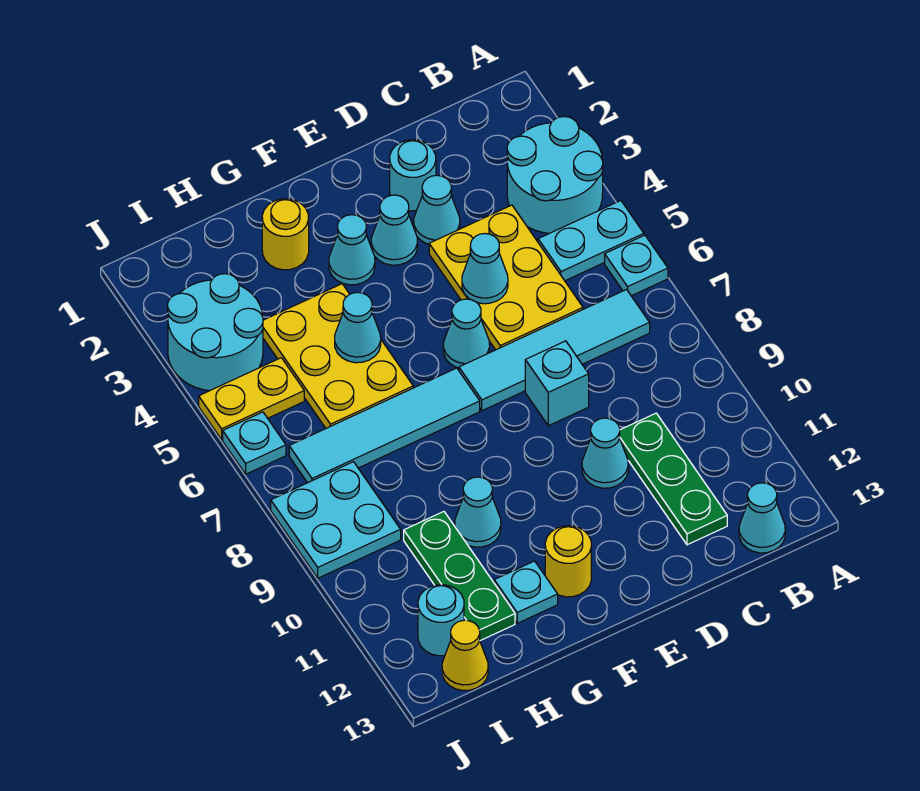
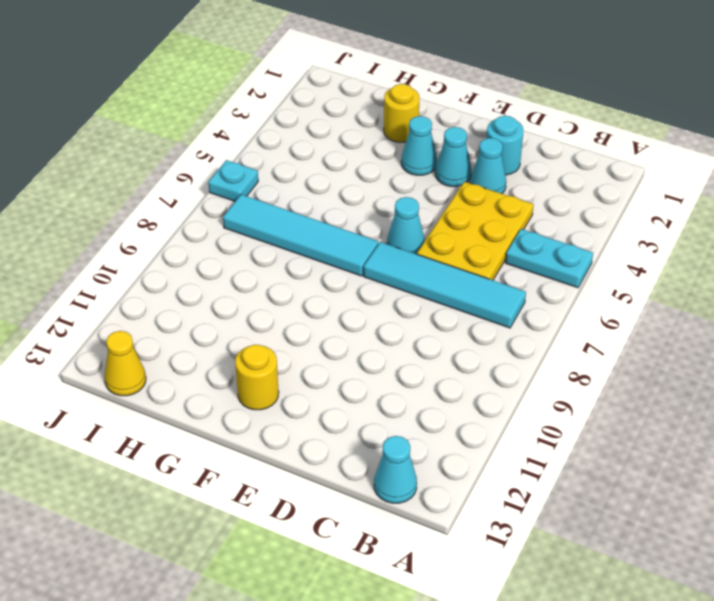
none -> cyan round brick A3:B4 level 1
none -> cyan plate A6 level 1
none -> green plate C10:C12 level 1

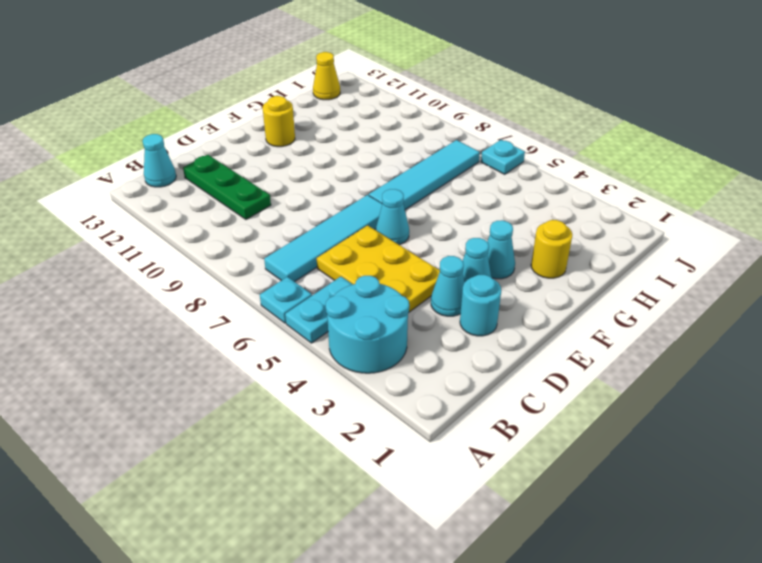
none -> cyan brick D8 level 1
none -> cyan cone D10 level 1
none -> yellow plate G4:H6 level 1

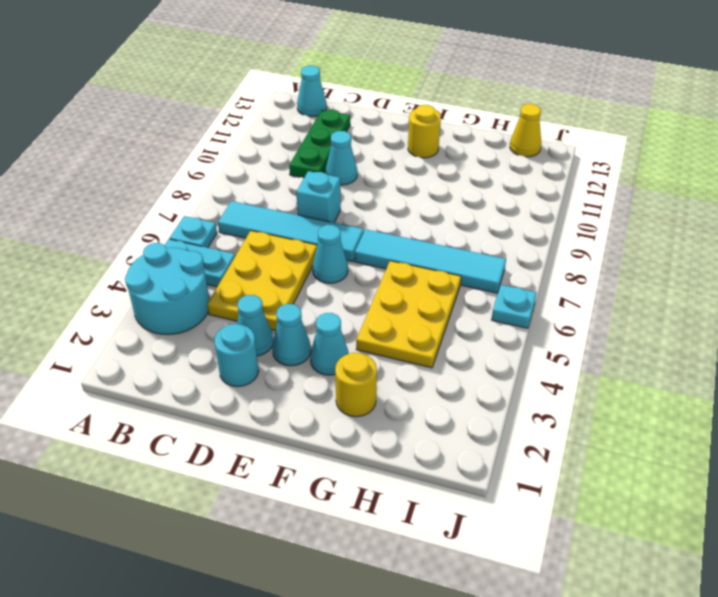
none -> cyan cone G10 level 1
none -> cyan plate G12 level 1
none -> green plate H10:H12 level 1

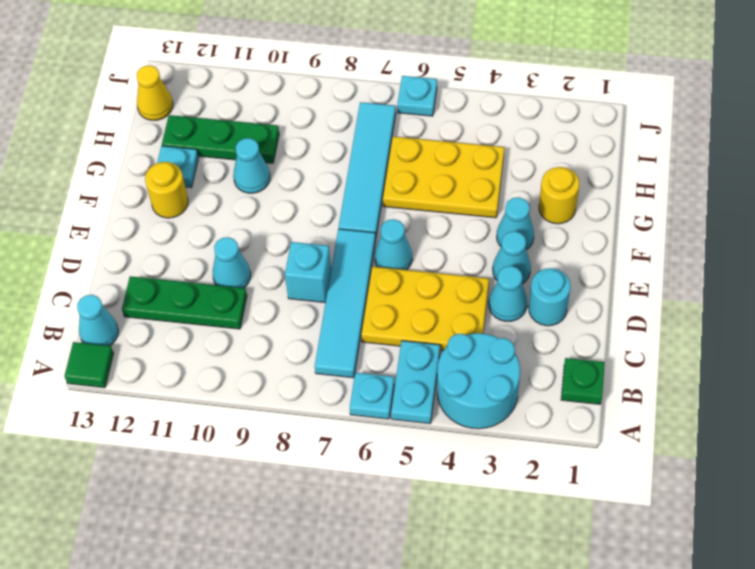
green tile A13 level 1 -> none
green plate B1 level 1 -> none
none -> cyan round brick I3:J4 level 1
none -> yellow plate I5:J5 level 1
none -> cyan plate I8:J9 level 1

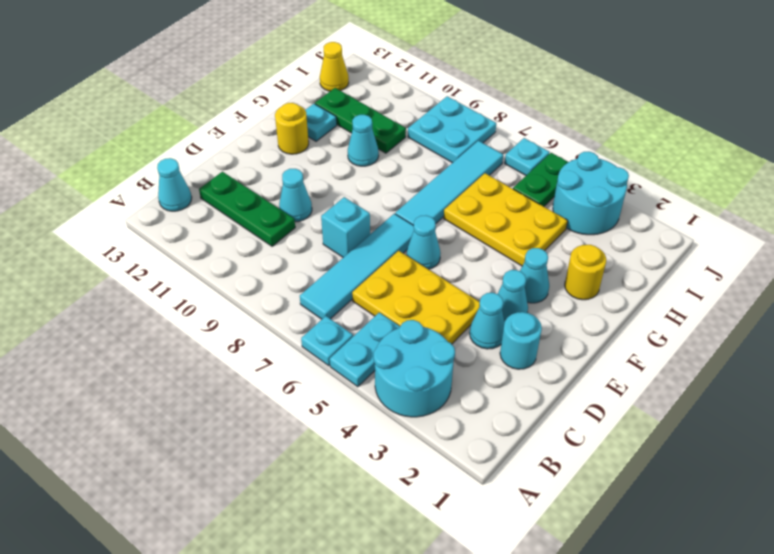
green plate I5:J5 level 1 -> yellow plate I5:J5 level 1
none -> cyan round brick I12 level 1
none -> cyan cone D5 level 2
none -> cyan cone G5 level 2

